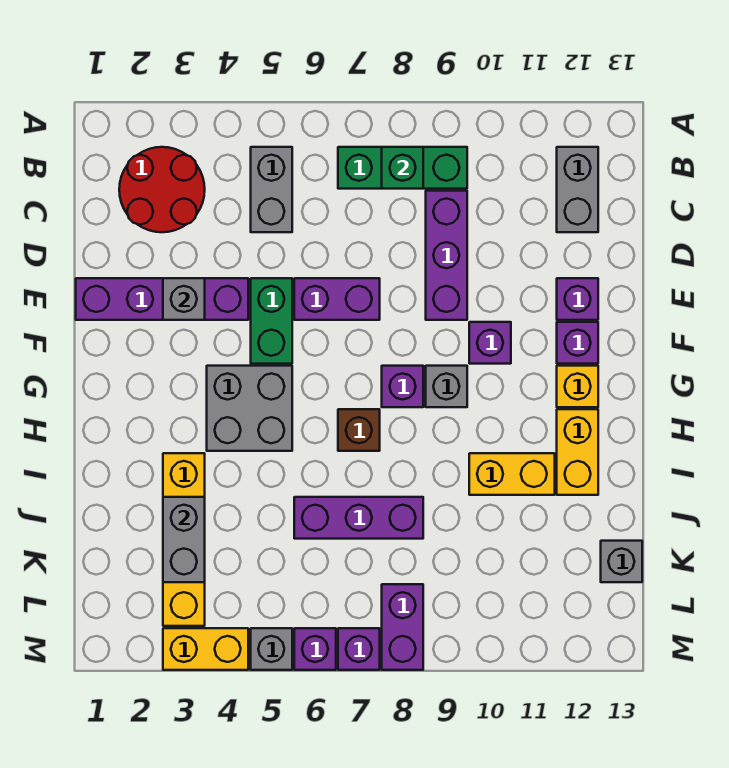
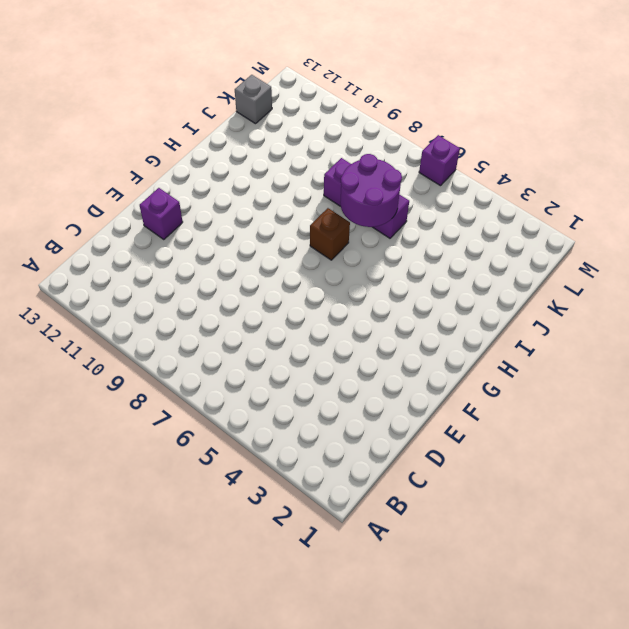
purple round brick I6:J7 level 2 -> none
none -> red round brick B2:C3 level 1
none -> grey brick B5:C5 level 1
none -> green brick B7:B9 level 1

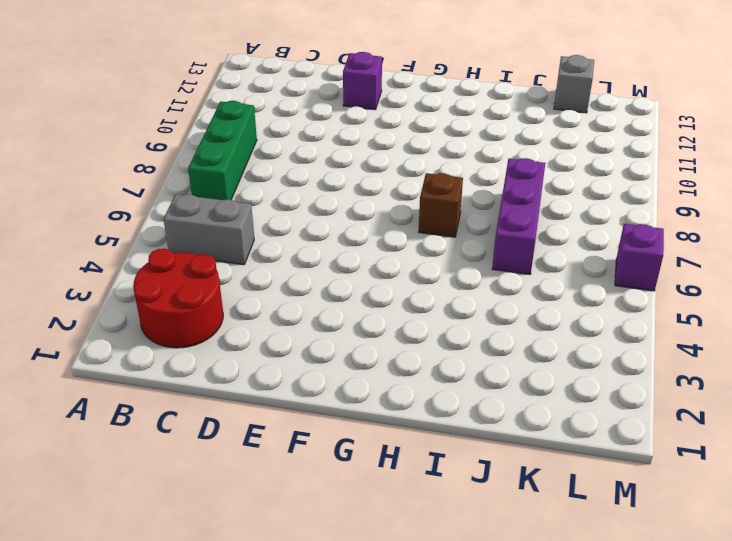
none -> grey brick B12:C12 level 1
none -> purple brick C9:E9 level 1
none -> purple brick E1:E4 level 1

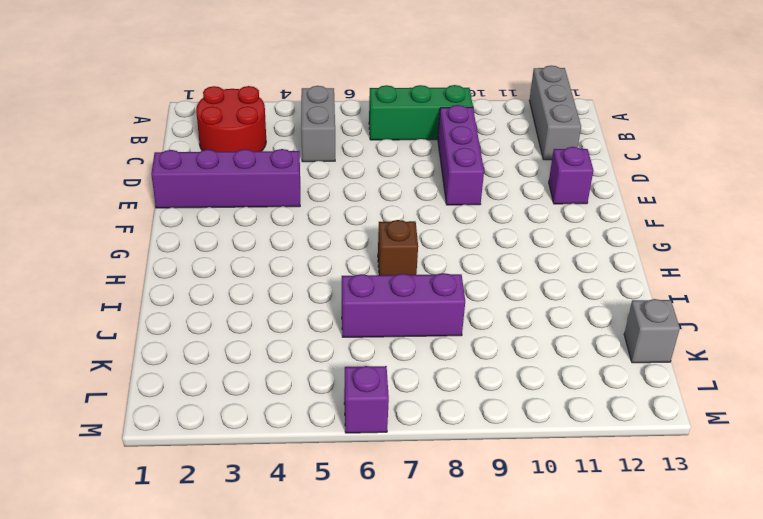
grey brick A12:C12 level 1 -> grey brick B12:C12 level 1
none -> green brick E5:F5 level 1
none -> purple brick E6:E7 level 1
none -> purple brick F10 level 1

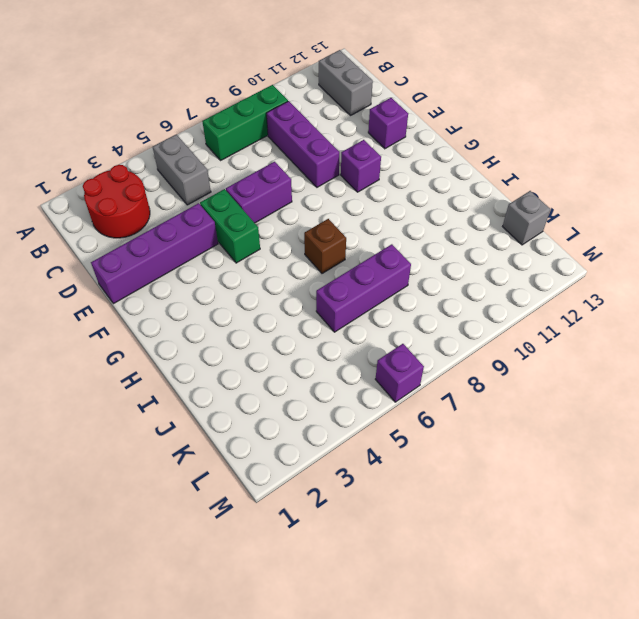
none -> purple brick F12 level 1
none -> grey brick G4:H5 level 1
none -> purple brick G8 level 1

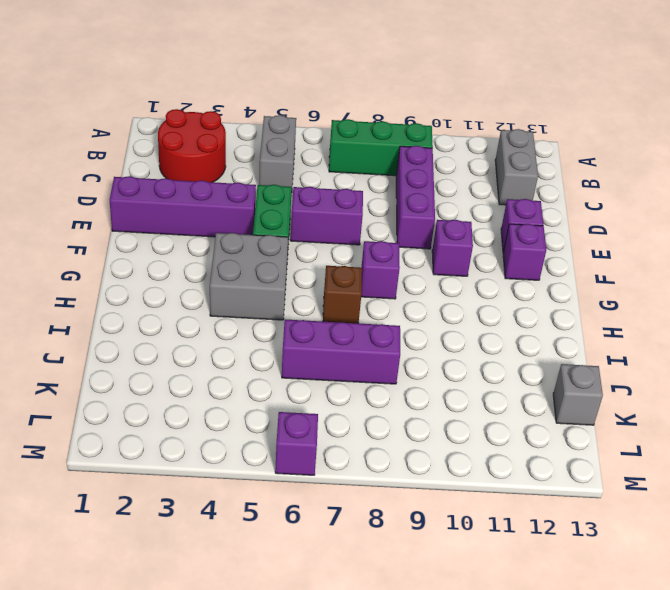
none -> grey brick G9 level 1
none -> yellow brick G12 level 1
none -> yellow brick H12:I12 level 1

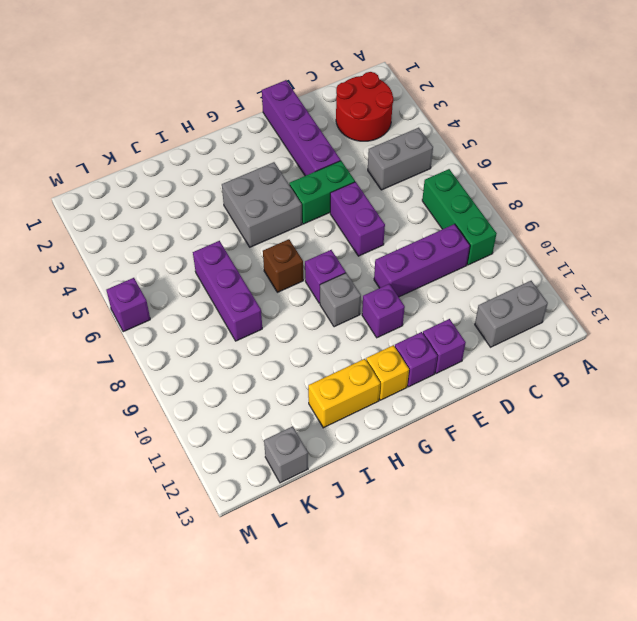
none -> yellow brick I3:L3 level 1
none -> yellow brick I10:I11 level 1
none -> purple brick L8:M8 level 1

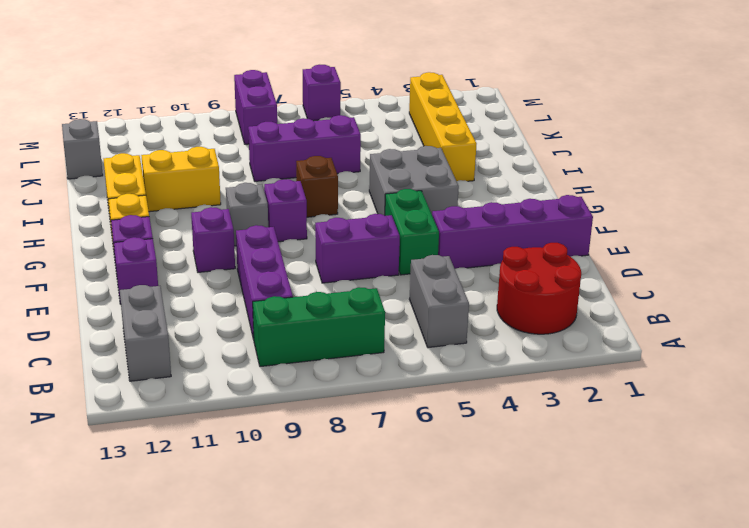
none -> yellow brick M3:M4 level 1
none -> grey brick M5 level 1
none -> purple brick M7 level 1

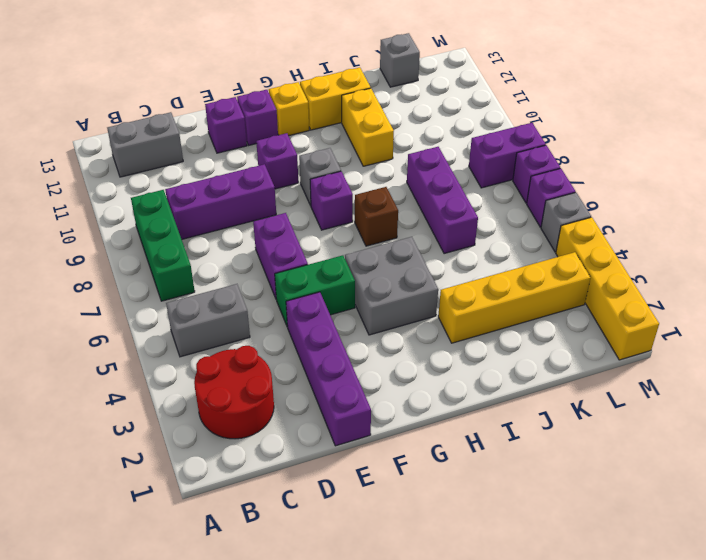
yellow brick M1:M4 level 1 -> yellow brick M3:M4 level 1
none -> green brick B8 level 2
none -> grey brick E3 level 2
none -> grey brick J3:K3 level 2

